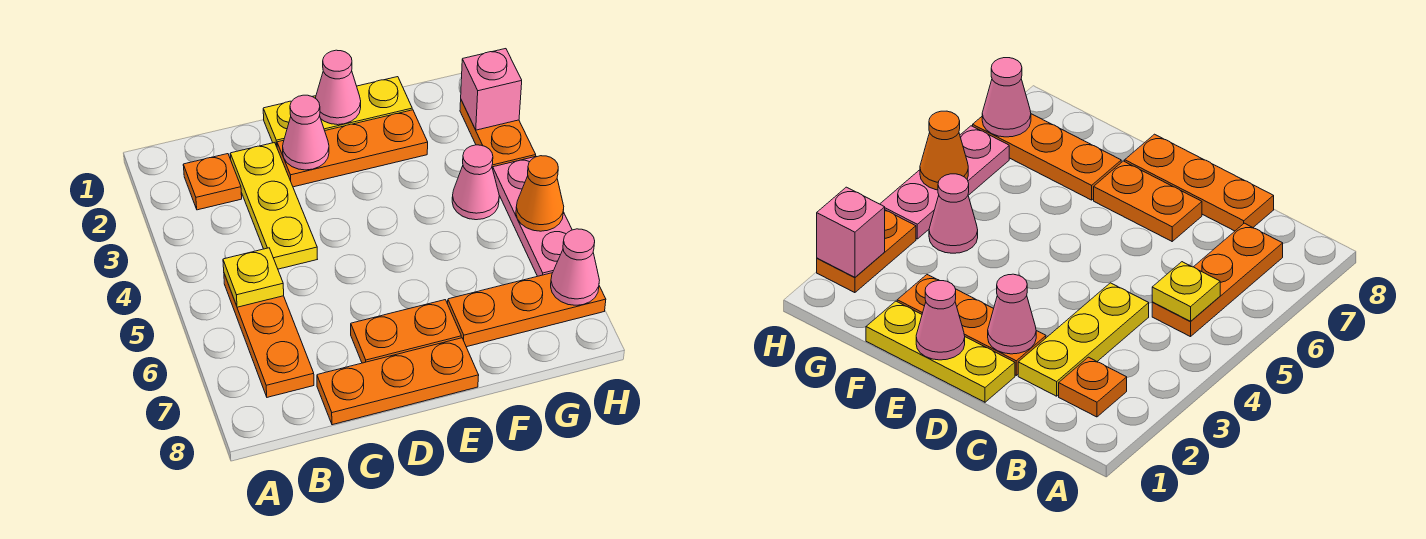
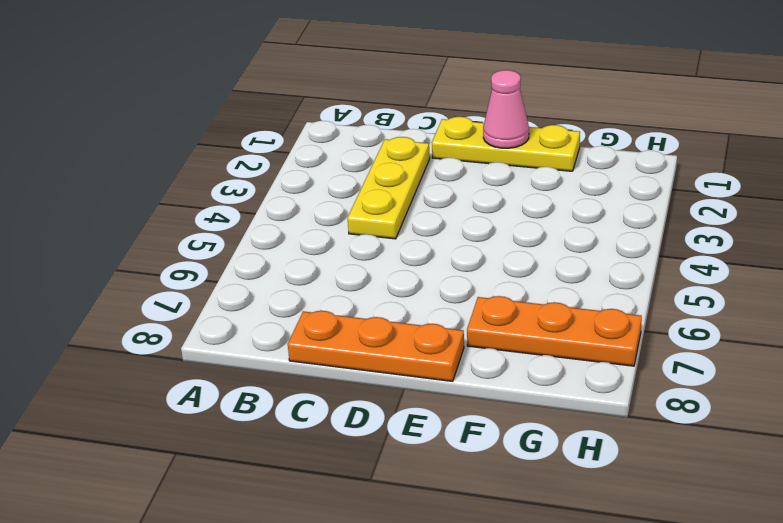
none -> orange plate B2 level 1
none -> orange plate B5:B7 level 1
none -> orange plate D2:F2 level 1

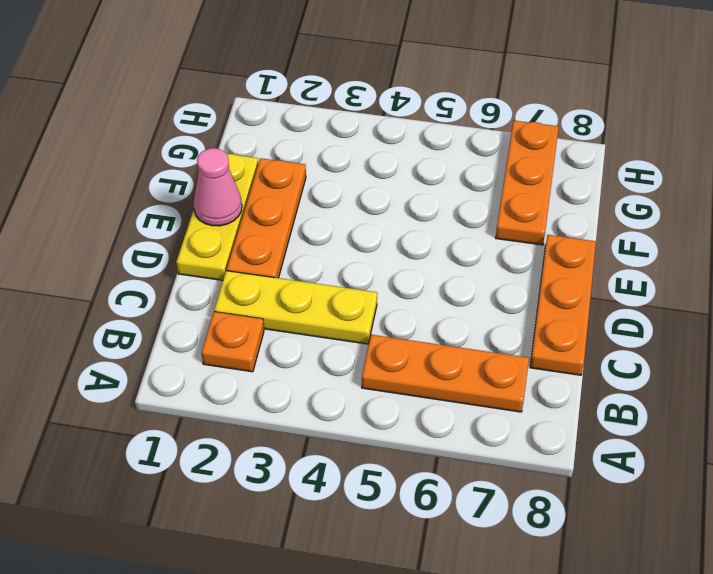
none -> orange plate D7:E7 level 1
none -> pink cone G4 level 1
none -> orange plate H2:H3 level 1

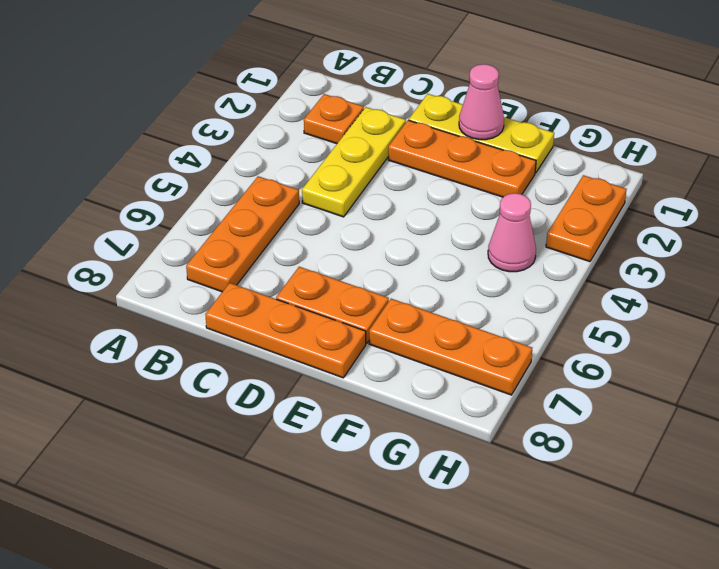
none -> pink plate H4:H6 level 1
none -> yellow plate B5 level 2
none -> pink cone D2 level 2

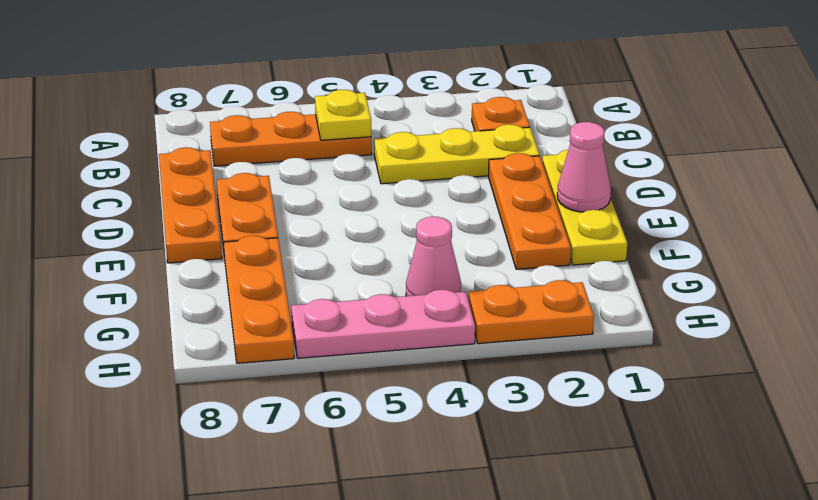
none -> pink cone D2 level 2
none -> pink brick H2 level 2
none -> orange cone H5 level 2

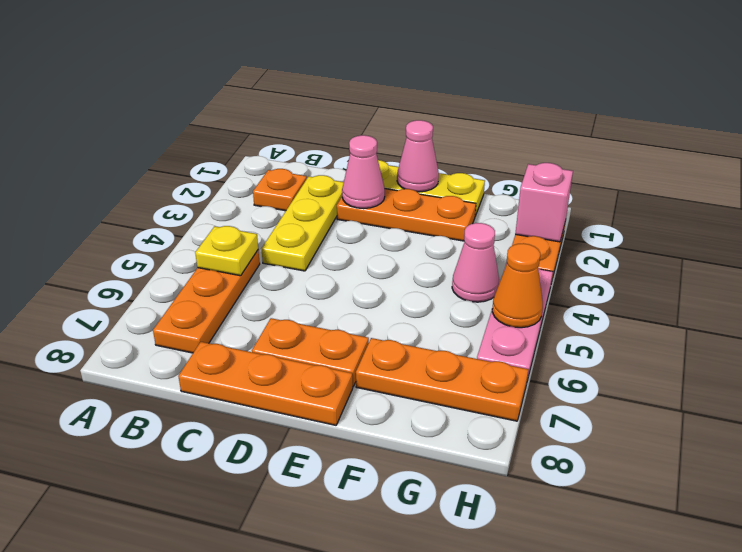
none -> pink cone H7 level 2

